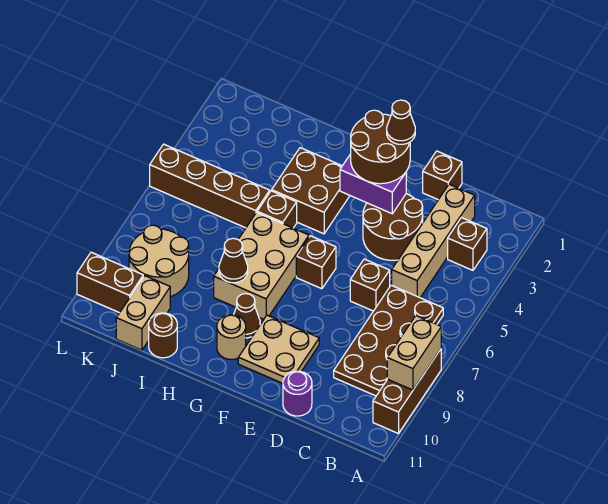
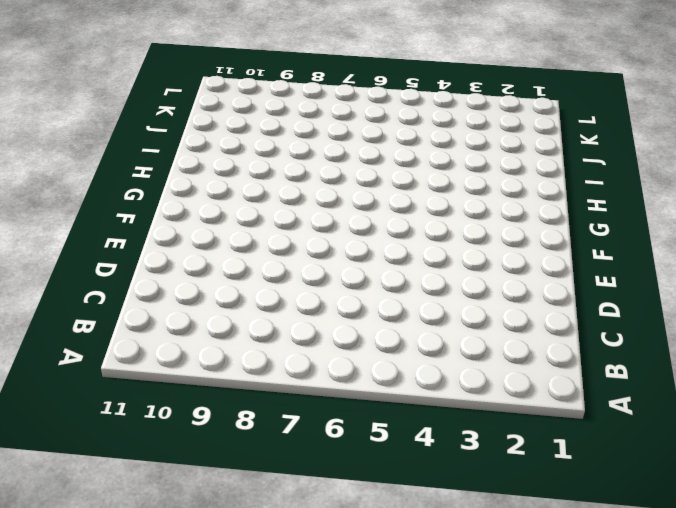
none -> brown brick A8:A10 level 1
none -> brown brick B3 level 1
none -> brown plate B6:C9 level 1

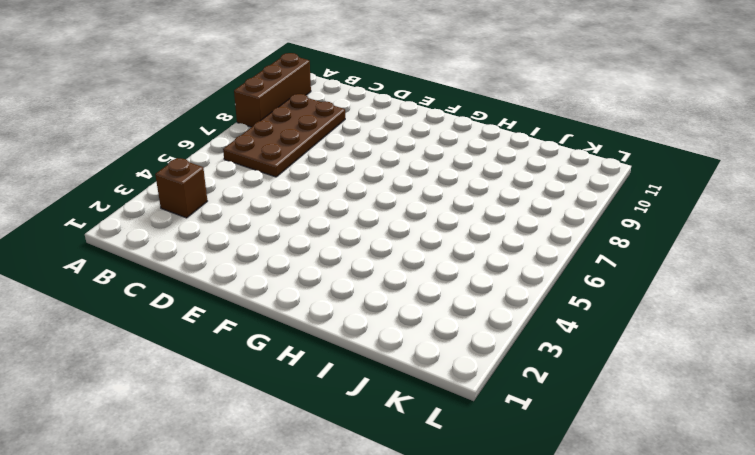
none -> tan brick C2:C5 level 1
none -> brown brick D1 level 1
none -> brown round brick D3:E4 level 1

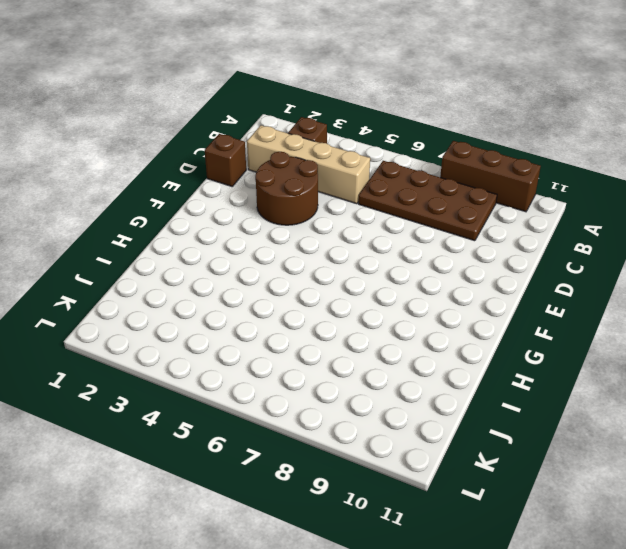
none -> brown brick D6 level 1
none -> purple round brick D11 level 1
none -> tan plate E9:F10 level 1

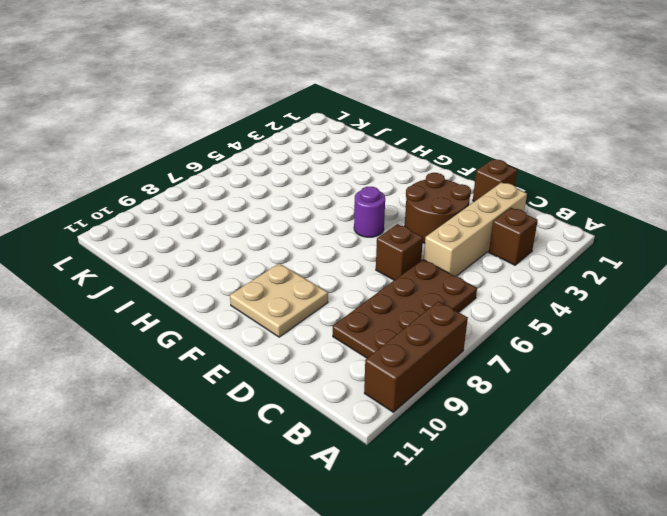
purple round brick F5 level 1 -> purple round brick D11 level 1
none -> brown brick F6 level 1
none -> brown brick G3:H4 level 1
none -> tan brick G6:H8 level 1

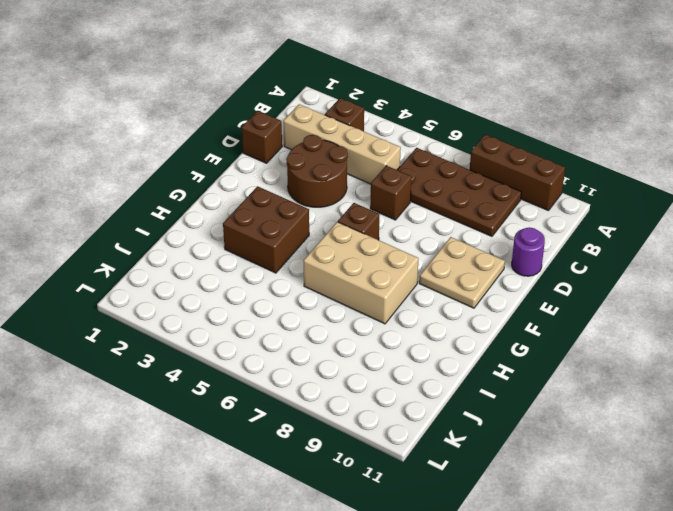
none -> brown cone G9 level 1
none -> tan round brick G10 level 1
none -> brown brick H5 level 1

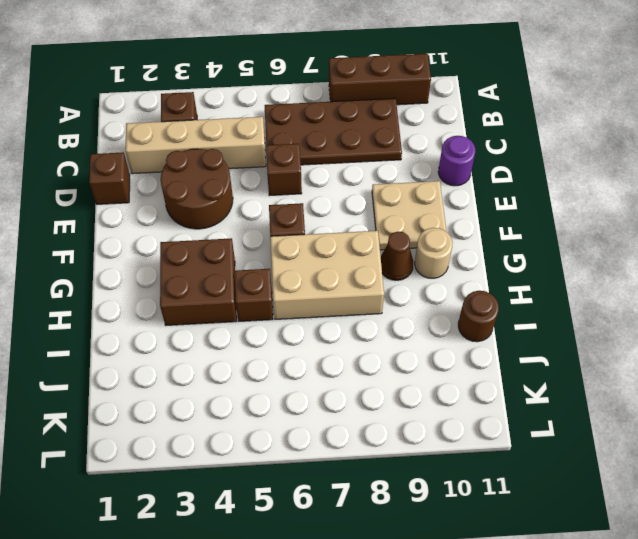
none -> brown brick I5:L5 level 1
none -> tan round brick J8:K9 level 1
none -> tan brick J10:J11 level 1

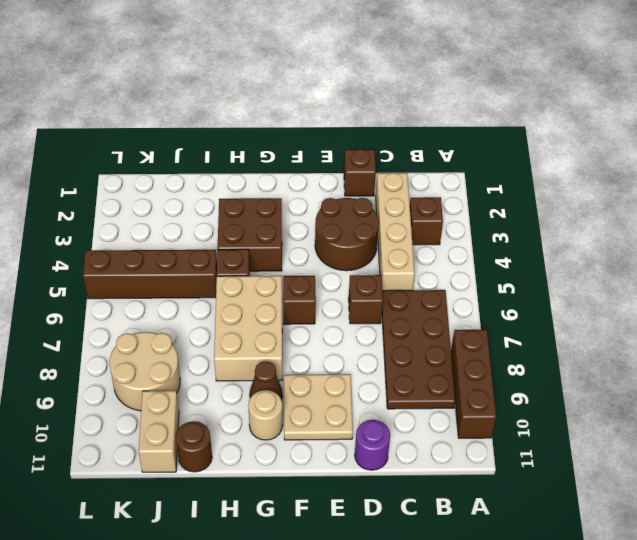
none -> brown brick K10:L10 level 1
none -> tan brick A8:A9 level 2
none -> purple brick E3:F3 level 2

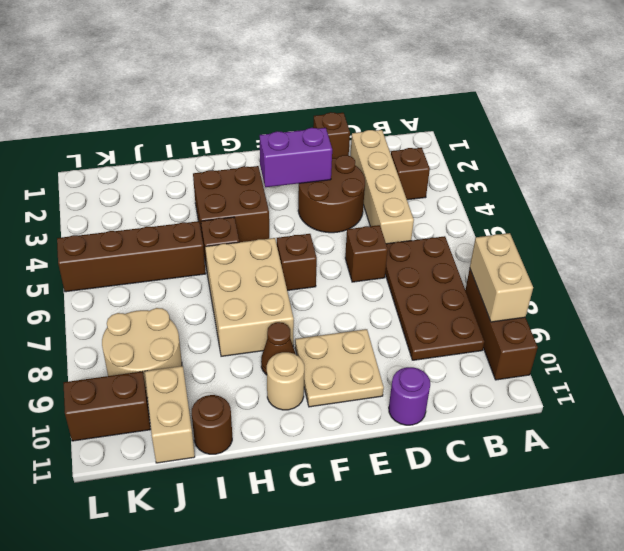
none -> brown cone H8 level 2
none -> brown round brick E2:F3 level 3
none -> brown cone E2 level 4

